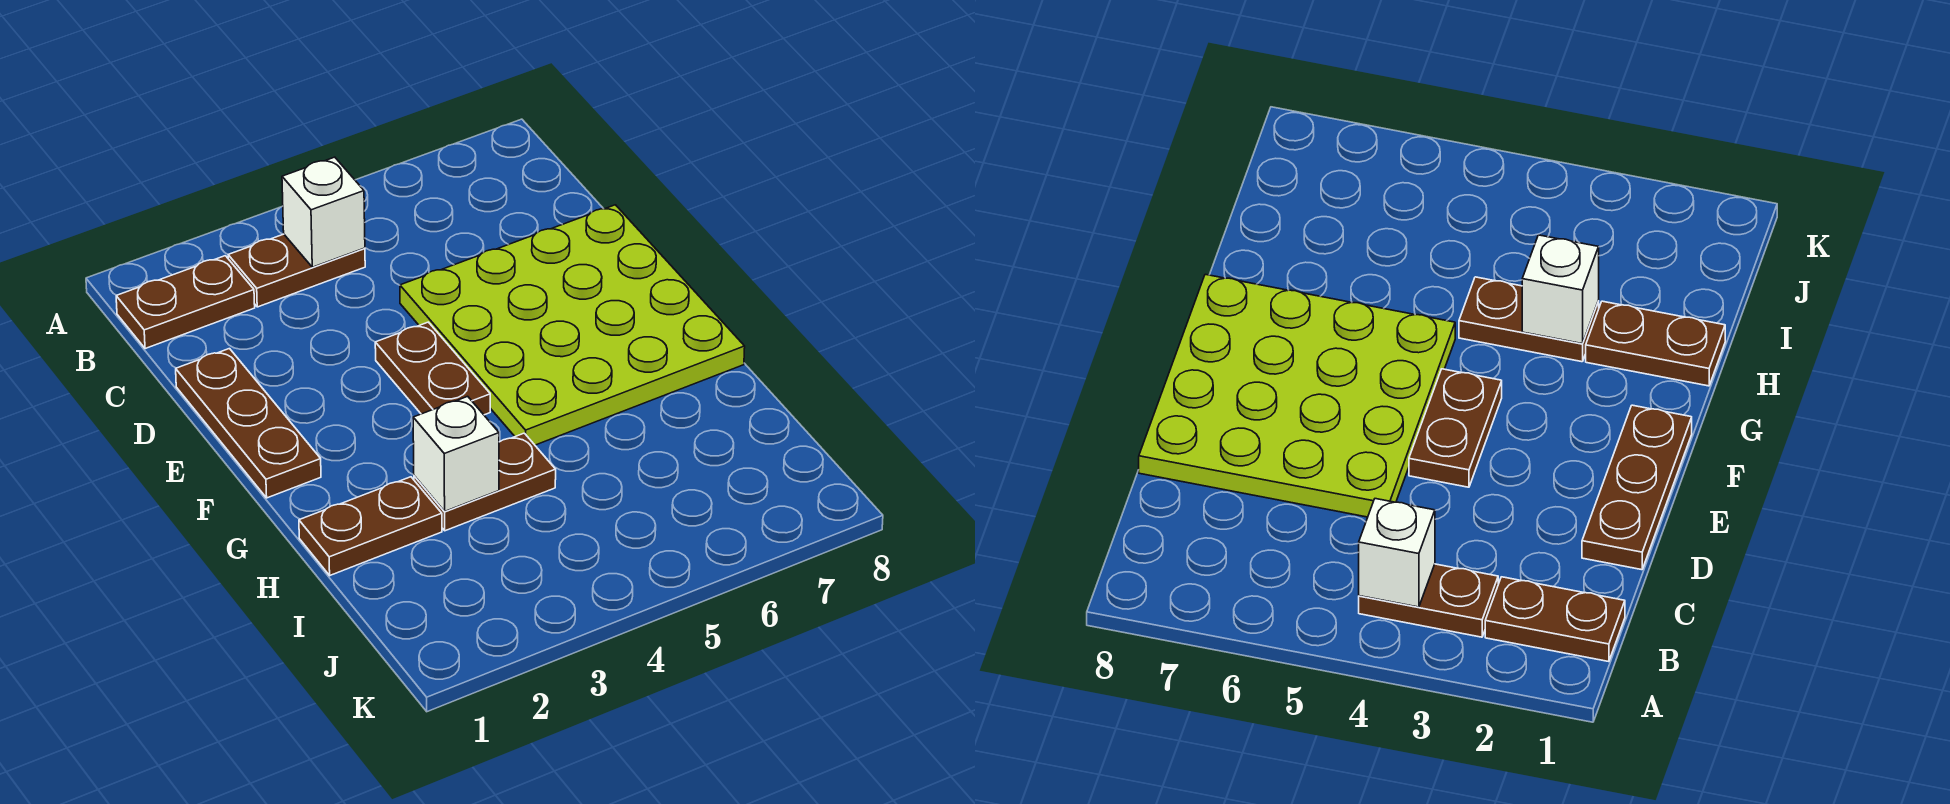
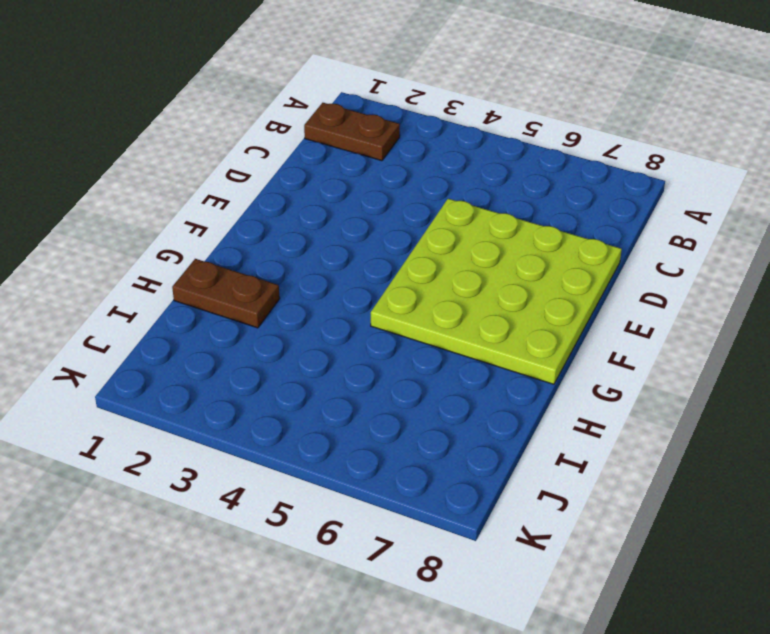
none -> brown plate B3:B4 level 1
none -> brown plate D1:F1 level 1

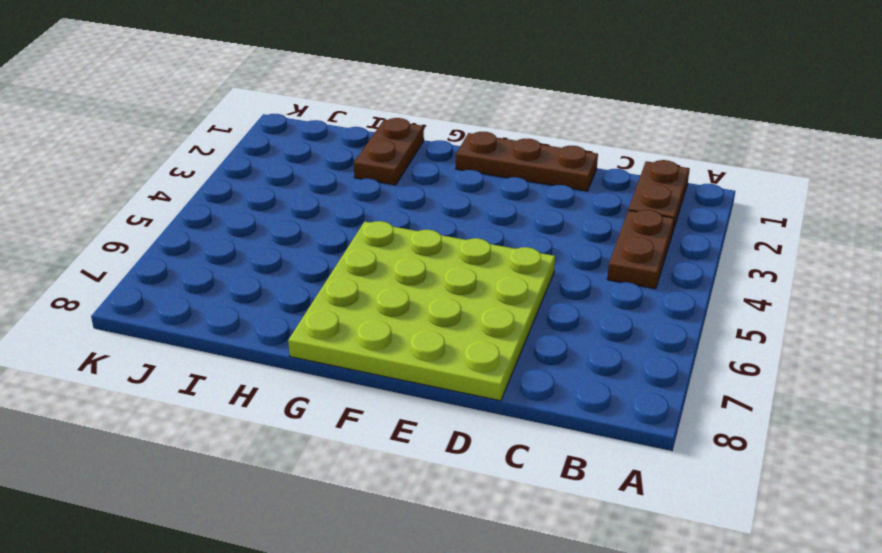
none -> brown plate E4:F4 level 1
none -> brown plate H3:H4 level 1

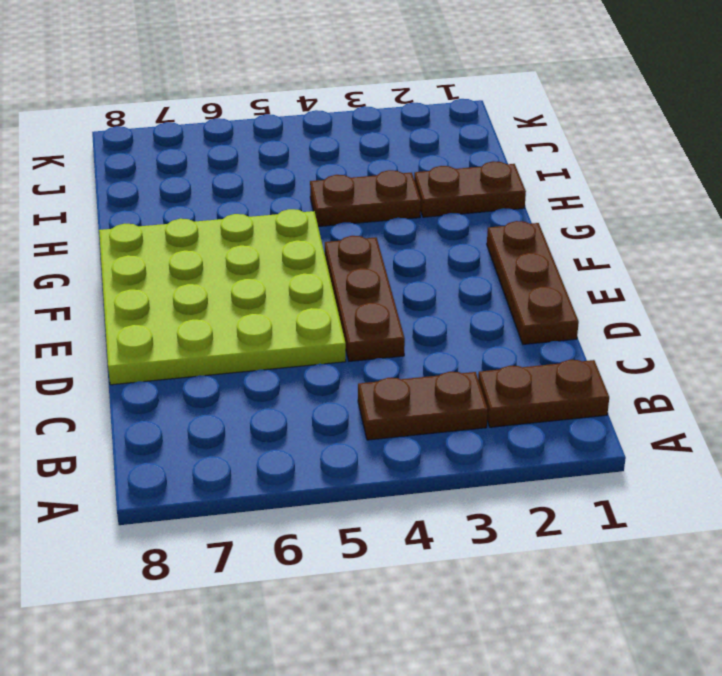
brown plate D4:F4 level 1 -> brown plate E4:F4 level 1
none -> white brick B4 level 2
none -> white brick H3 level 2

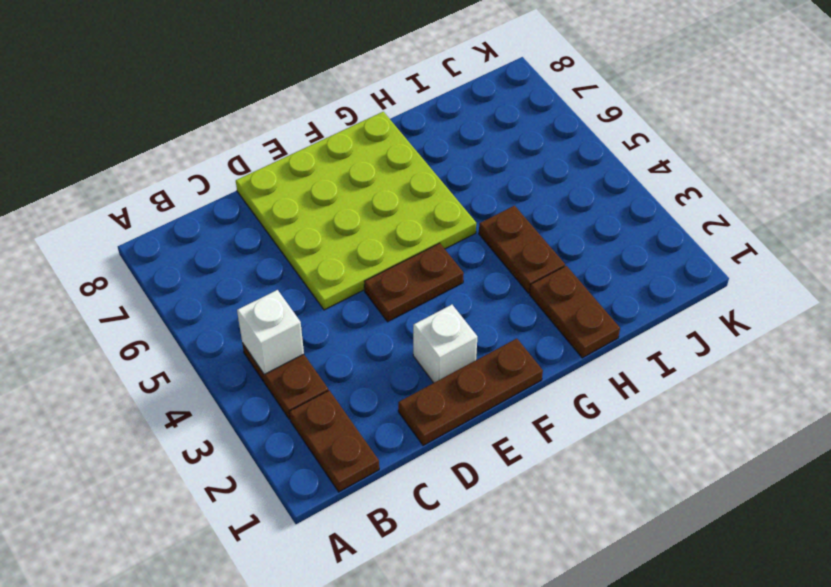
white brick E2 level 1 -> white brick H3 level 2

